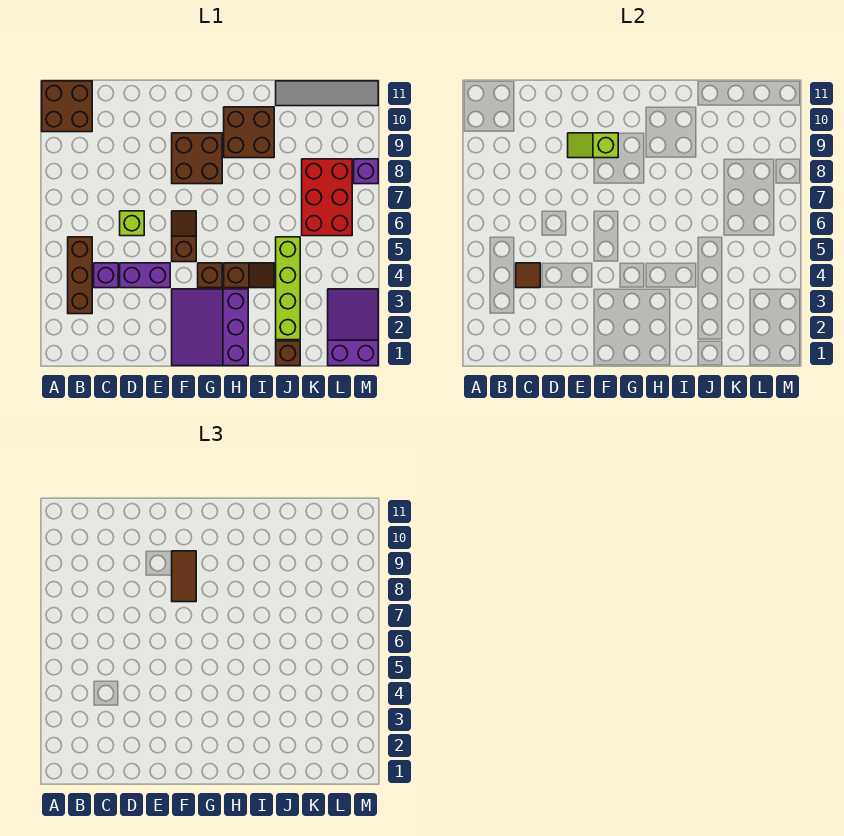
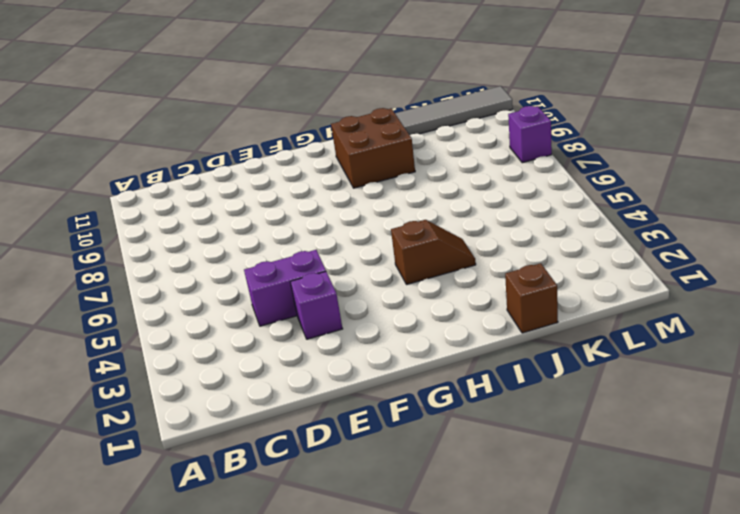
purple brick E3 level 1 -> purple brick C4 level 1
none -> brown brick A10:B11 level 1
none -> brown brick B3:B5 level 1
none -> lime brick D6 level 1

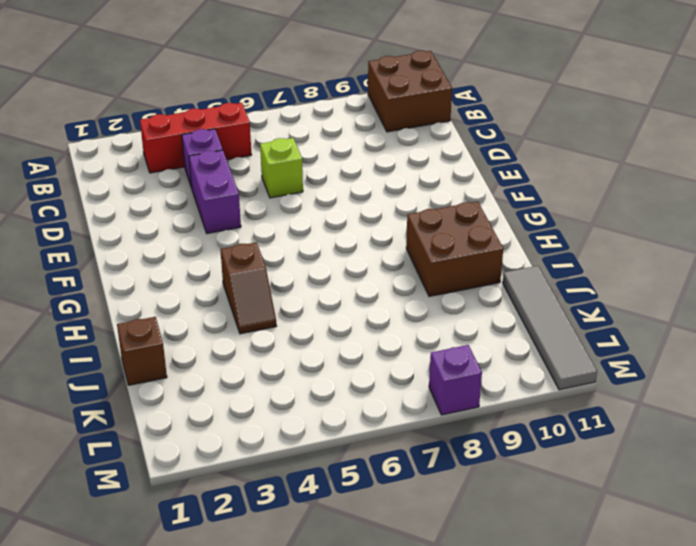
red brick B3:B5 level 1 -> brown brick B3:B5 level 1
none -> purple slope F1:H3 level 1 top H
none -> brown slope F5:F6 level 1 top 5
none -> brown brick F8:G9 level 1

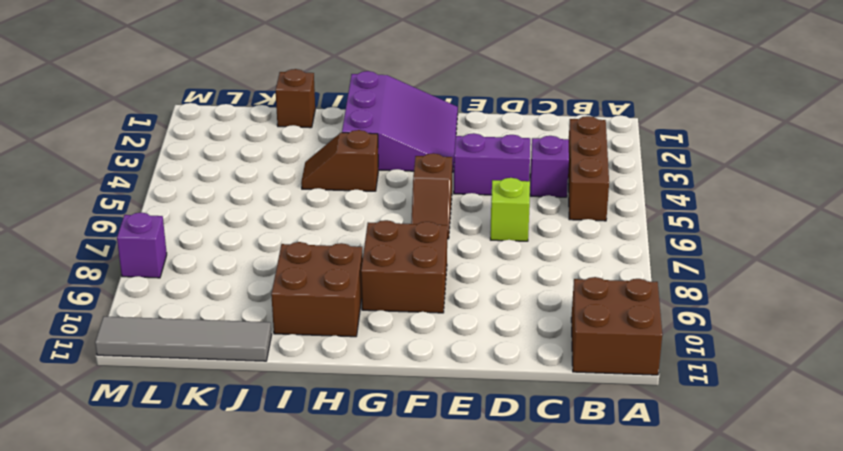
none -> brown brick G4 level 1
none -> lime brick J2:J5 level 1
none -> red brick K6:L8 level 1

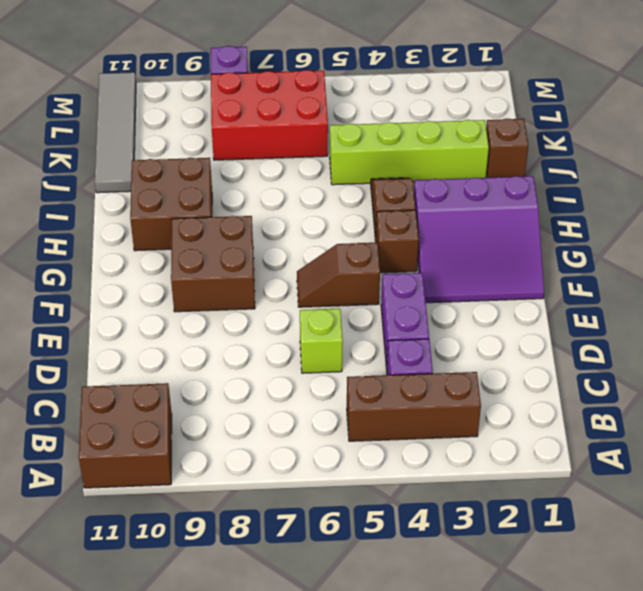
none -> purple slope L1:M3 level 1 top 1
none -> brown tile C4 level 2
none -> lime slope E9:F9 level 2 top F

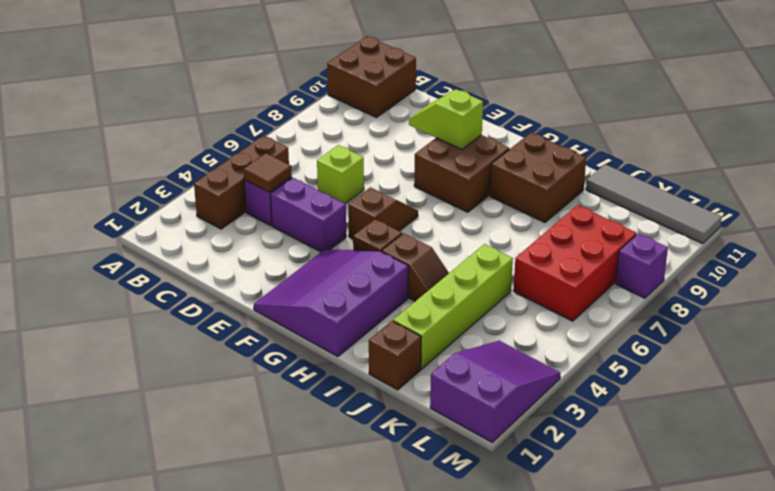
none -> brown tile F8:F9 level 3

